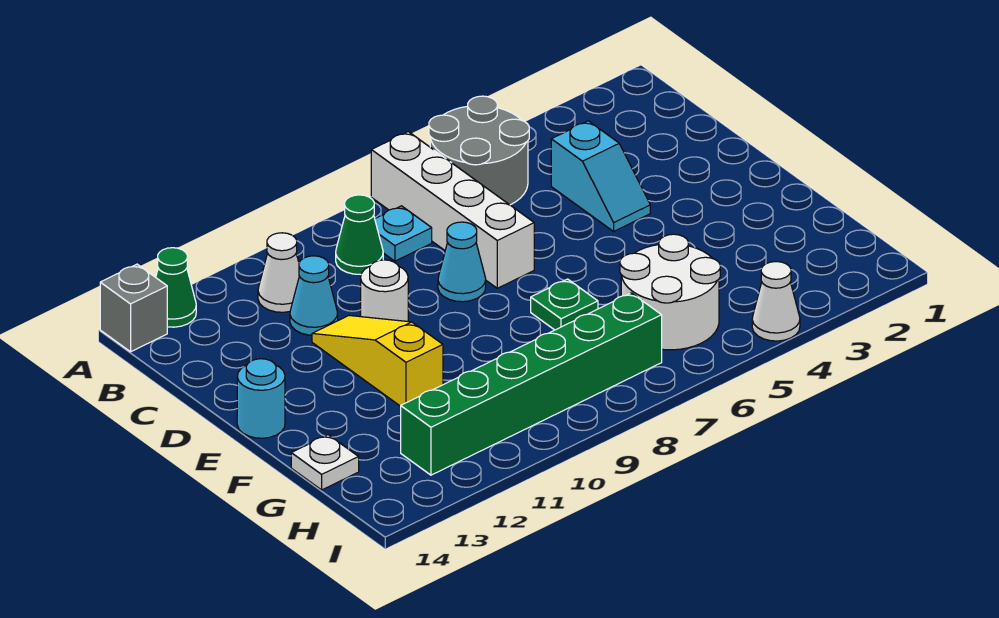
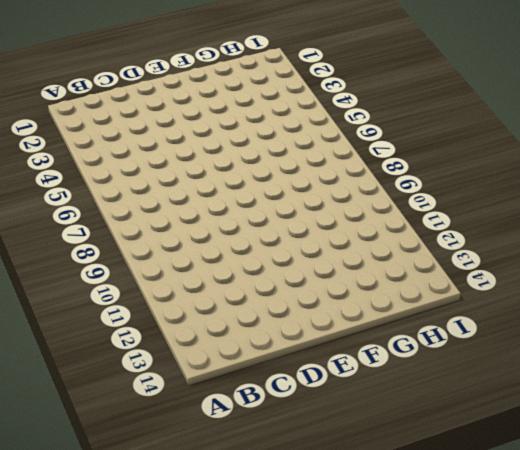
none -> grey round brick A5:B6 level 1
none -> white brick A7:D7 level 1
none -> green cone A13 level 1

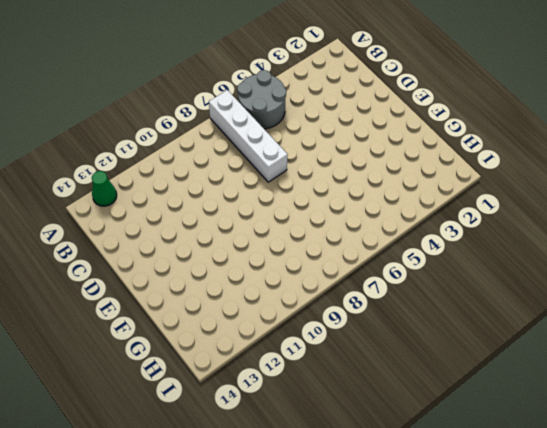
none -> grey brick A14 level 1
none -> cyan plate B8 level 1
none -> green cone B9 level 1

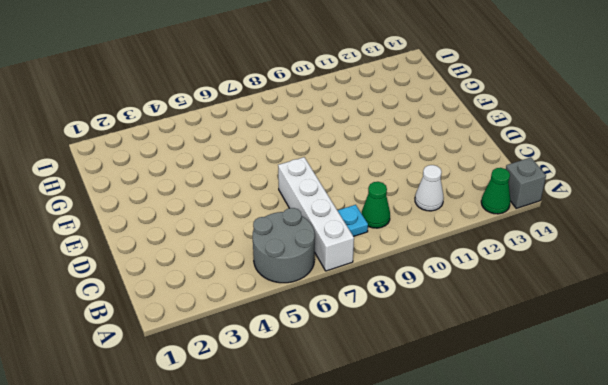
none -> cyan slope C4:D4 level 1 top C
none -> cyan cone C11 level 1
none -> cyan cone D8 level 1

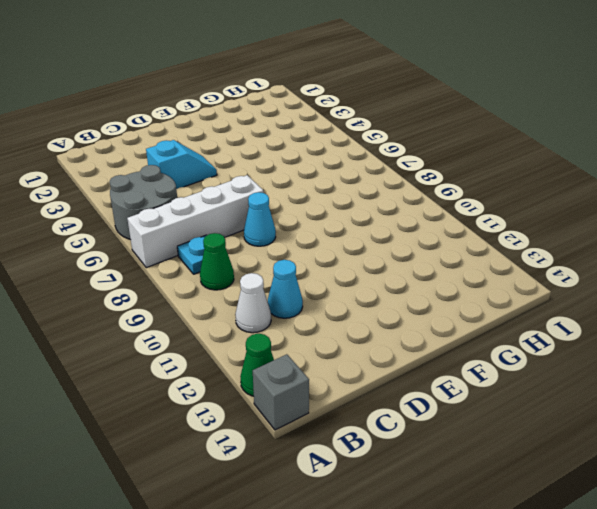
none -> white round brick D10 level 1
none -> yellow slope D11:F11 level 1 top F
none -> cyan round brick E14 level 1

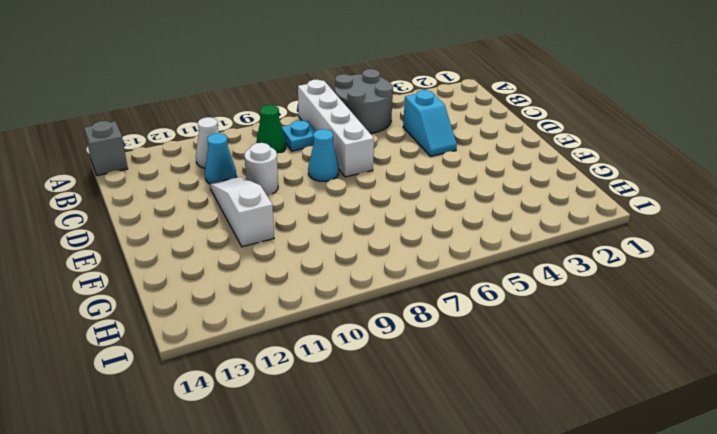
white slope D11:F11 level 1 top F -> yellow slope D11:F11 level 1 top F
none -> green cone A13 level 1
none -> cyan round brick E14 level 1
none -> green plate F7 level 1

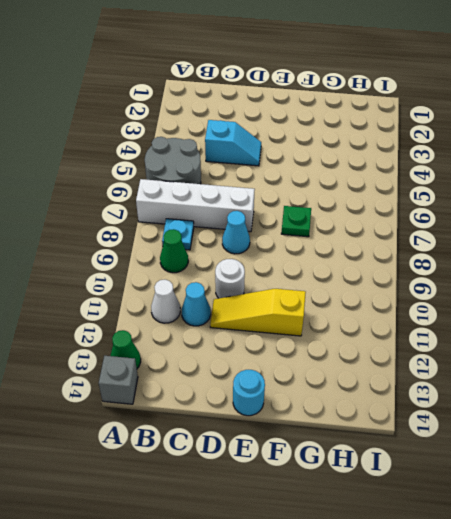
none -> white round brick G5:H6 level 1
none -> white plate G14 level 1
none -> green brick H7:H12 level 1

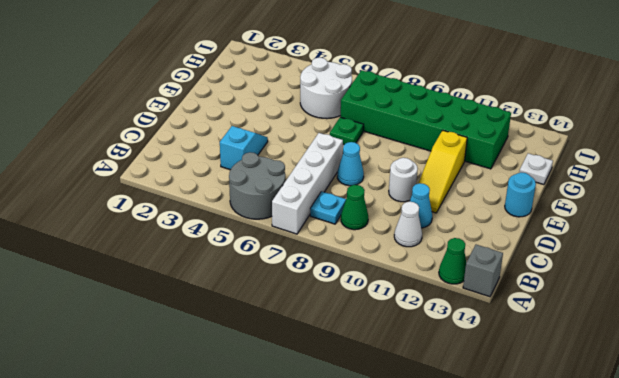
green brick G7:H12 level 1 -> green brick H7:H12 level 1
none -> white cone I4 level 1

